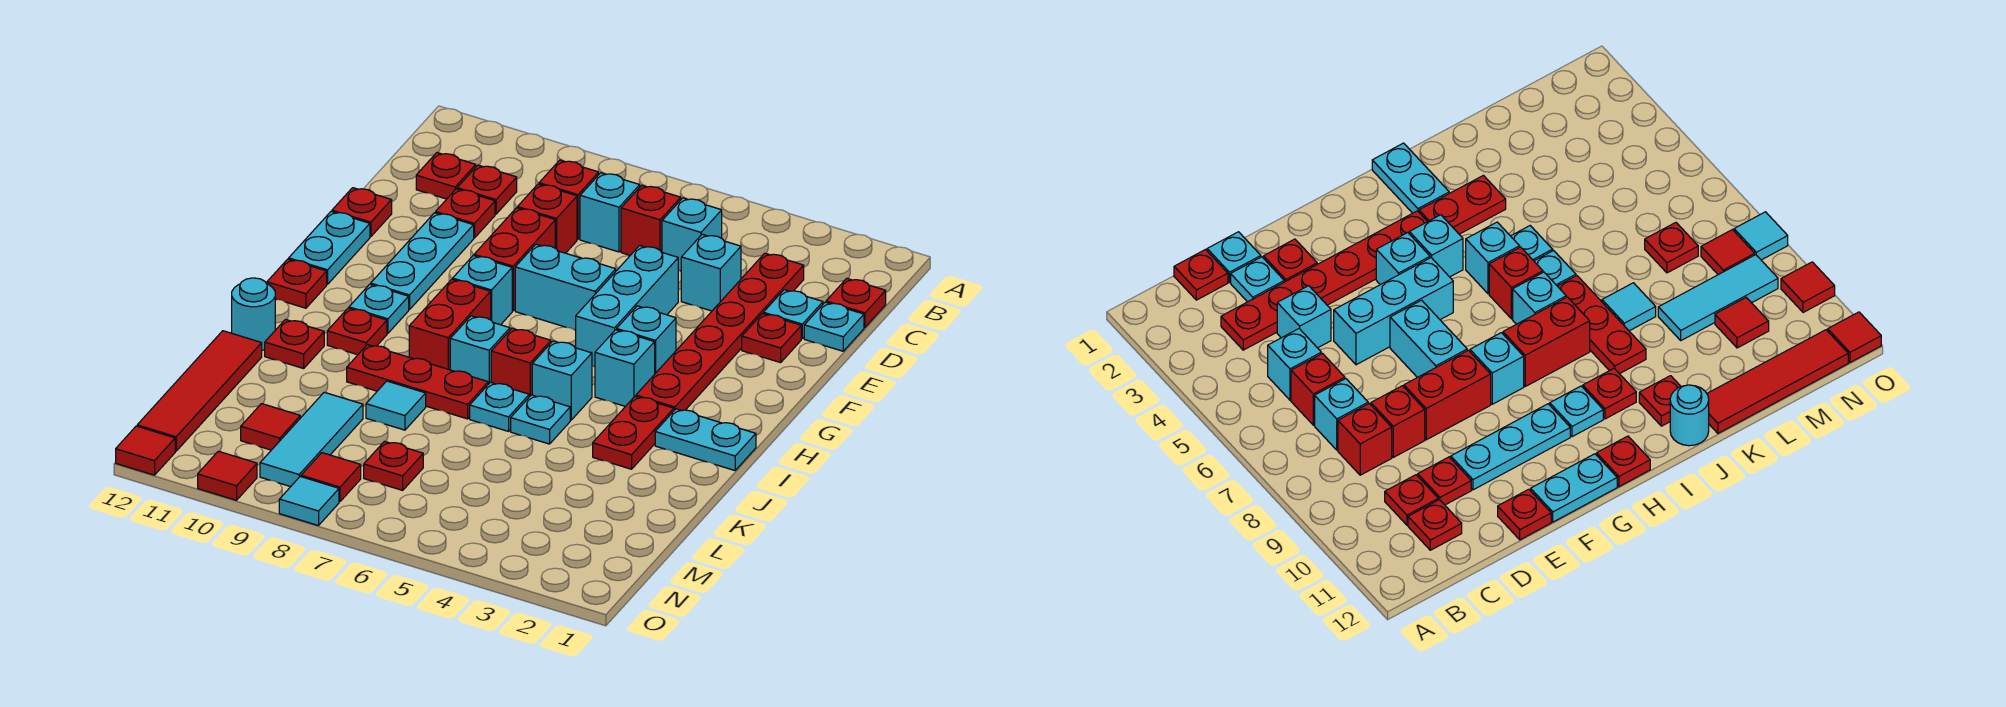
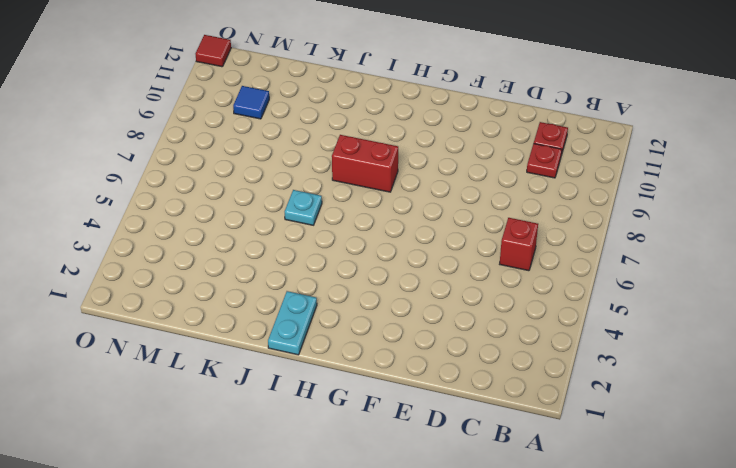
blue tile M10 level 1 -> red tile M10 level 1
none -> red plate C1 level 1
none -> red plate C3:H3 level 1
none -> cyan brick C5 level 1
none -> cyan brick C7 level 1

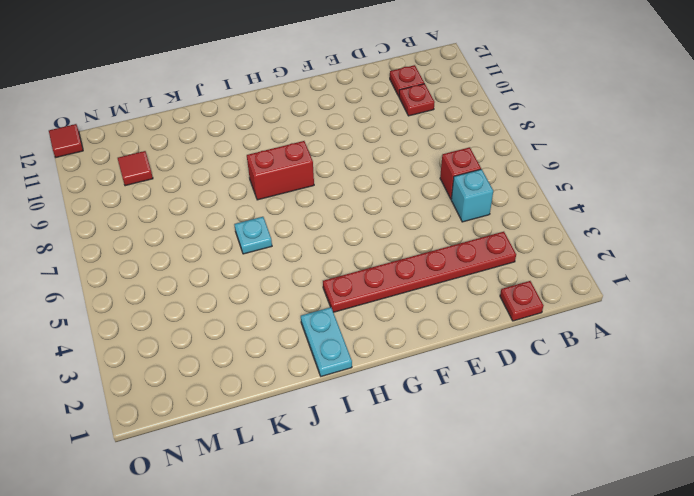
none -> cyan brick C7 level 1
none -> red brick C8 level 1
none -> cyan plate D1 level 1
none -> cyan plate D2 level 1

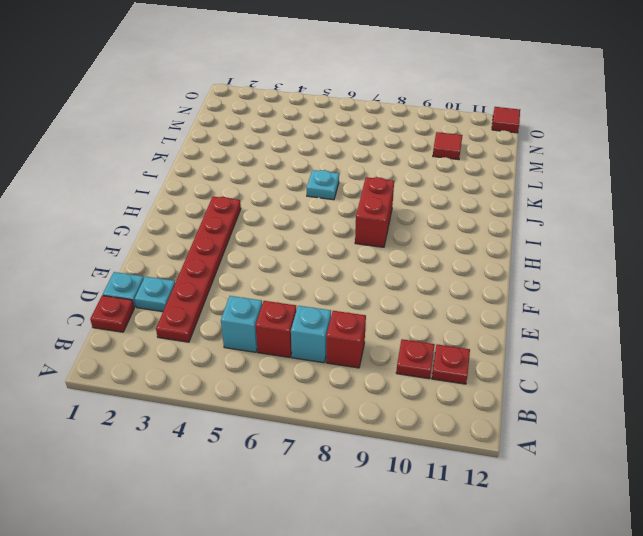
none -> cyan brick D4 level 1
none -> red brick D8 level 1
none -> red plate D10 level 1
none -> red plate E2 level 1

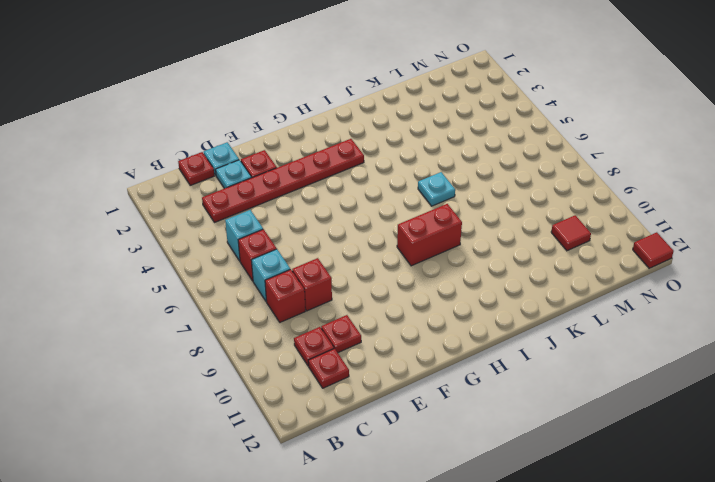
none -> cyan brick D4 level 1
none -> cyan brick E5:G5 level 1
none -> red brick E8:F8 level 1
none -> cyan plate E10:G10 level 1

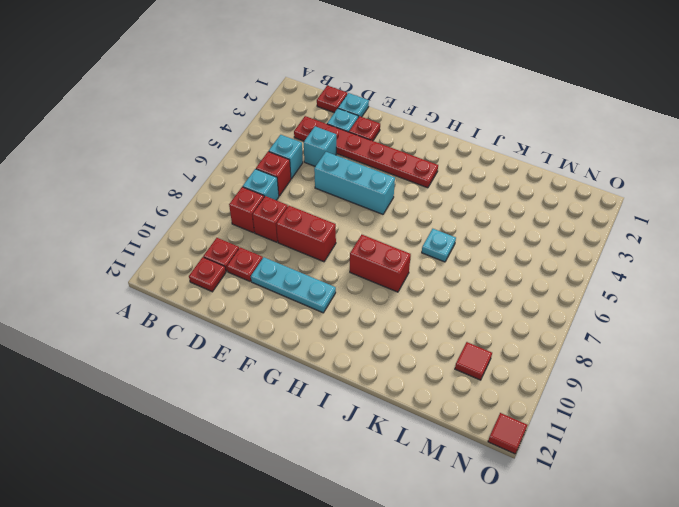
none -> red plate E12 level 1
none -> cyan brick F6:F7 level 1
none -> cyan plate F12:G12 level 1
none -> cyan brick G4 level 1

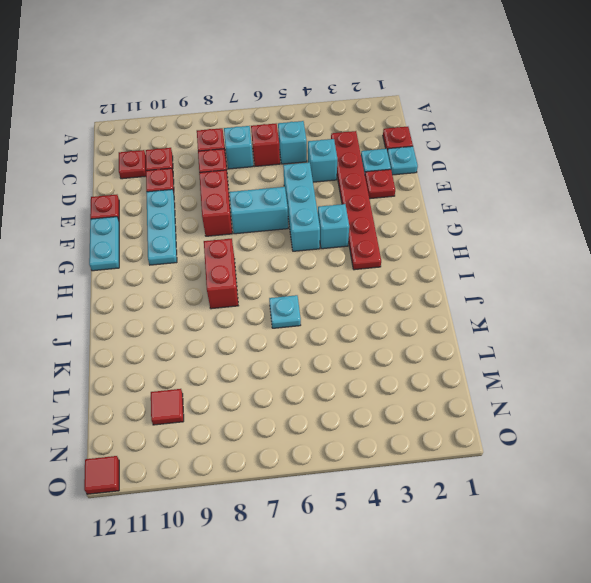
none -> cyan brick G8 level 1
none -> cyan brick H4 level 1
none -> cyan plate H10 level 1
none -> red plate H12 level 1

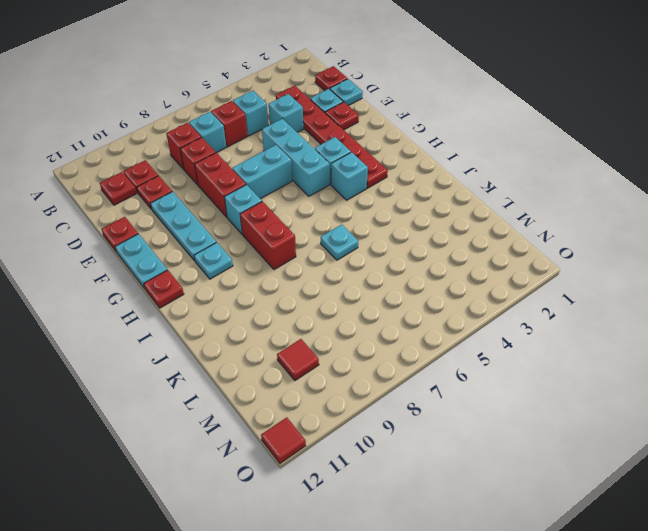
none -> cyan plate I1:I2 level 1
none -> red plate I3:J3 level 1
none -> cyan brick I5 level 1
none -> red brick I6 level 1

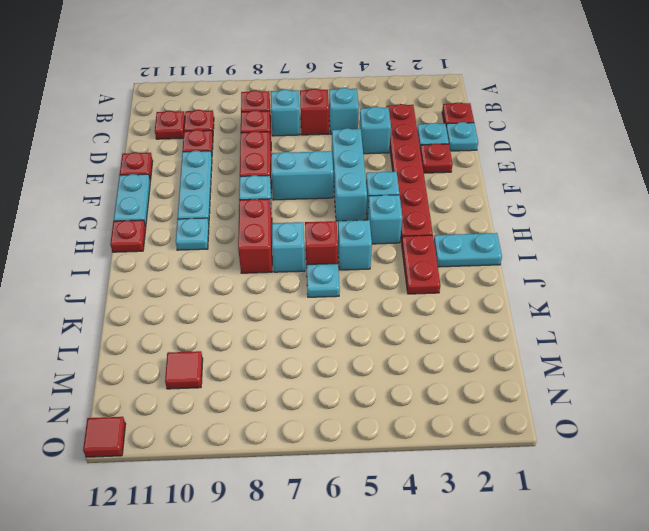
none -> red plate I10 level 1
none -> cyan plate J5 level 1
none -> red plate J7:J9 level 1
none -> red plate J11 level 1

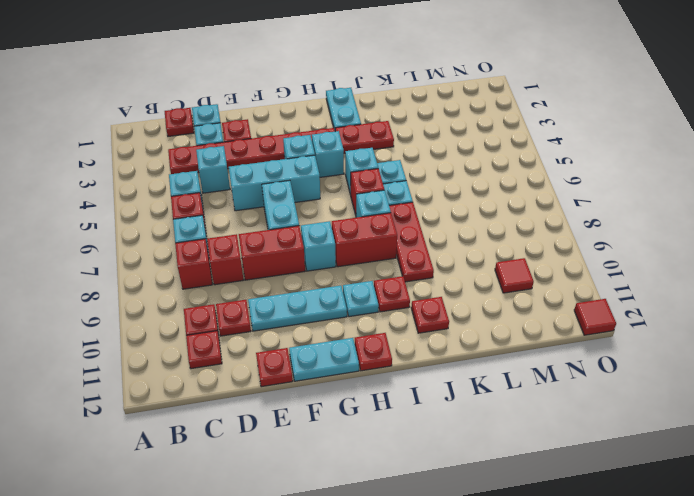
none -> cyan round brick J12 level 1
none -> cyan tile K8 level 1
none -> red tile K12:N12 level 1
none -> cyan tile L9:N9 level 1

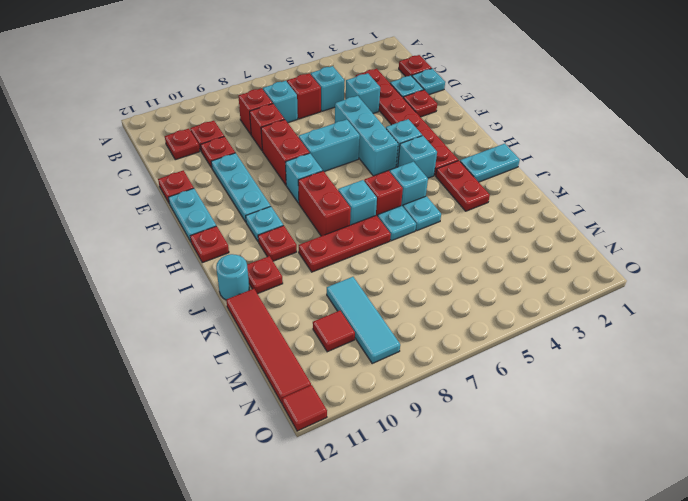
none -> cyan tile K8 level 1
none -> red plate M7 level 1
none -> red tile N8 level 1
none -> cyan tile O8 level 1

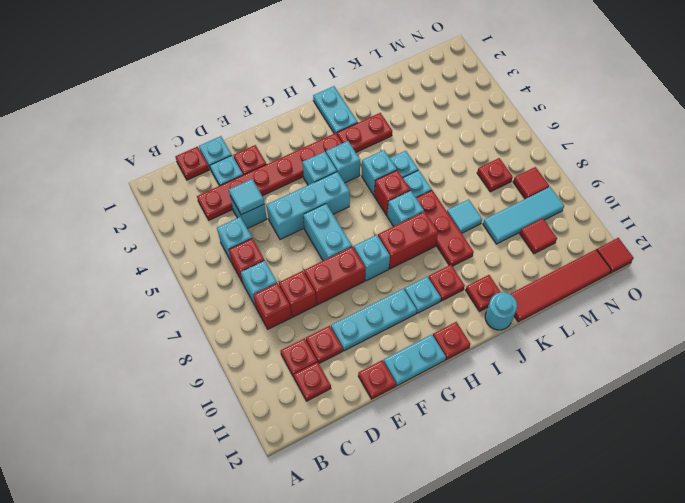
cyan tile D4 level 2 -> cyan tile O8 level 1
none -> red tile O10 level 1

